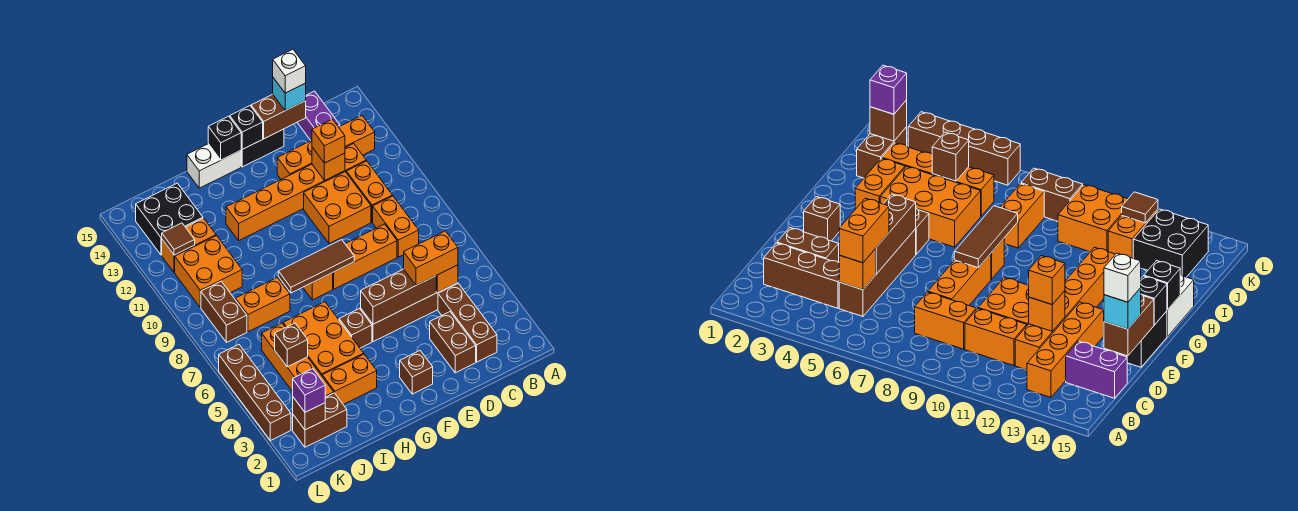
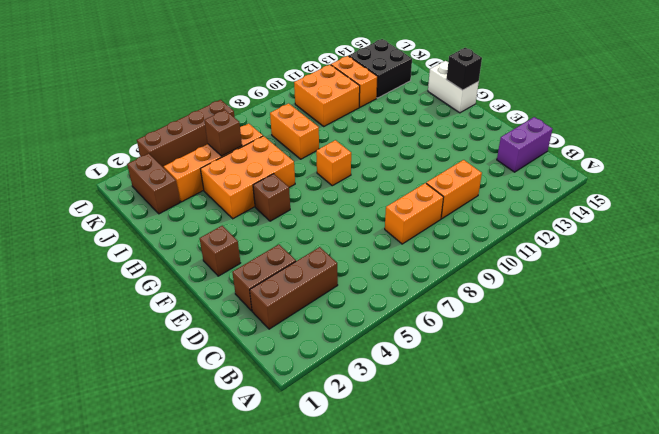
none -> orange brick B13:E13 level 1
none -> brown brick C5:F5 level 1
none -> orange brick C12:H12 level 1
none -> orange brick D8:F8 level 1

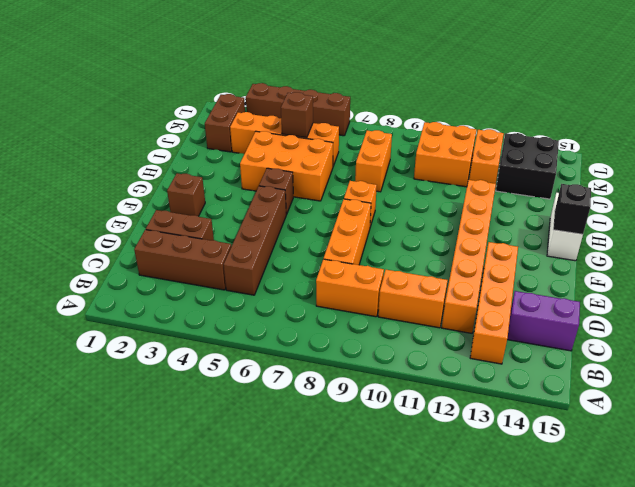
none -> orange brick D10:E11 level 1
none -> black brick E15:F15 level 1
none -> orange brick H3:I3 level 1
none -> brown brick K8:K9 level 1

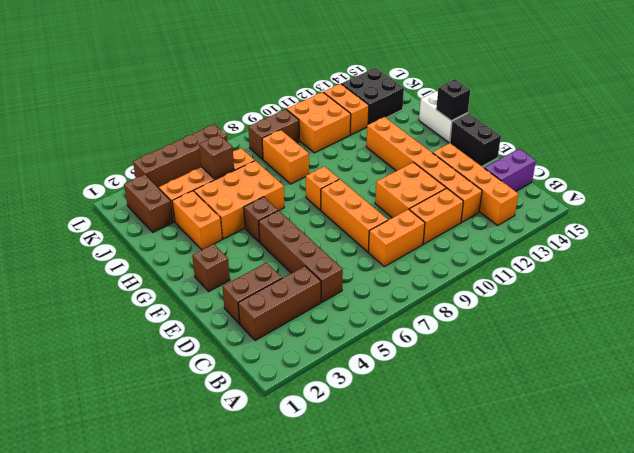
none -> orange brick C5 level 2
none -> brown brick D5:F5 level 2
none -> orange brick D12 level 2
none -> brown brick D15:E15 level 2

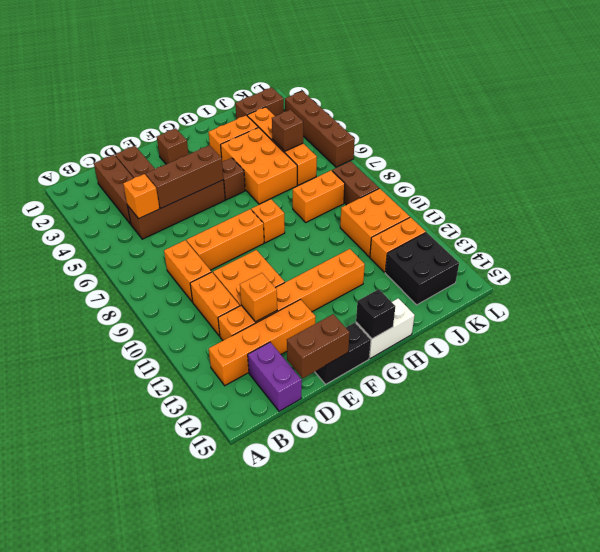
none -> brown tile F8:H8 level 2
none -> black brick F15 level 2
none -> brown brick K2 level 2
none -> brown tile K12 level 2

